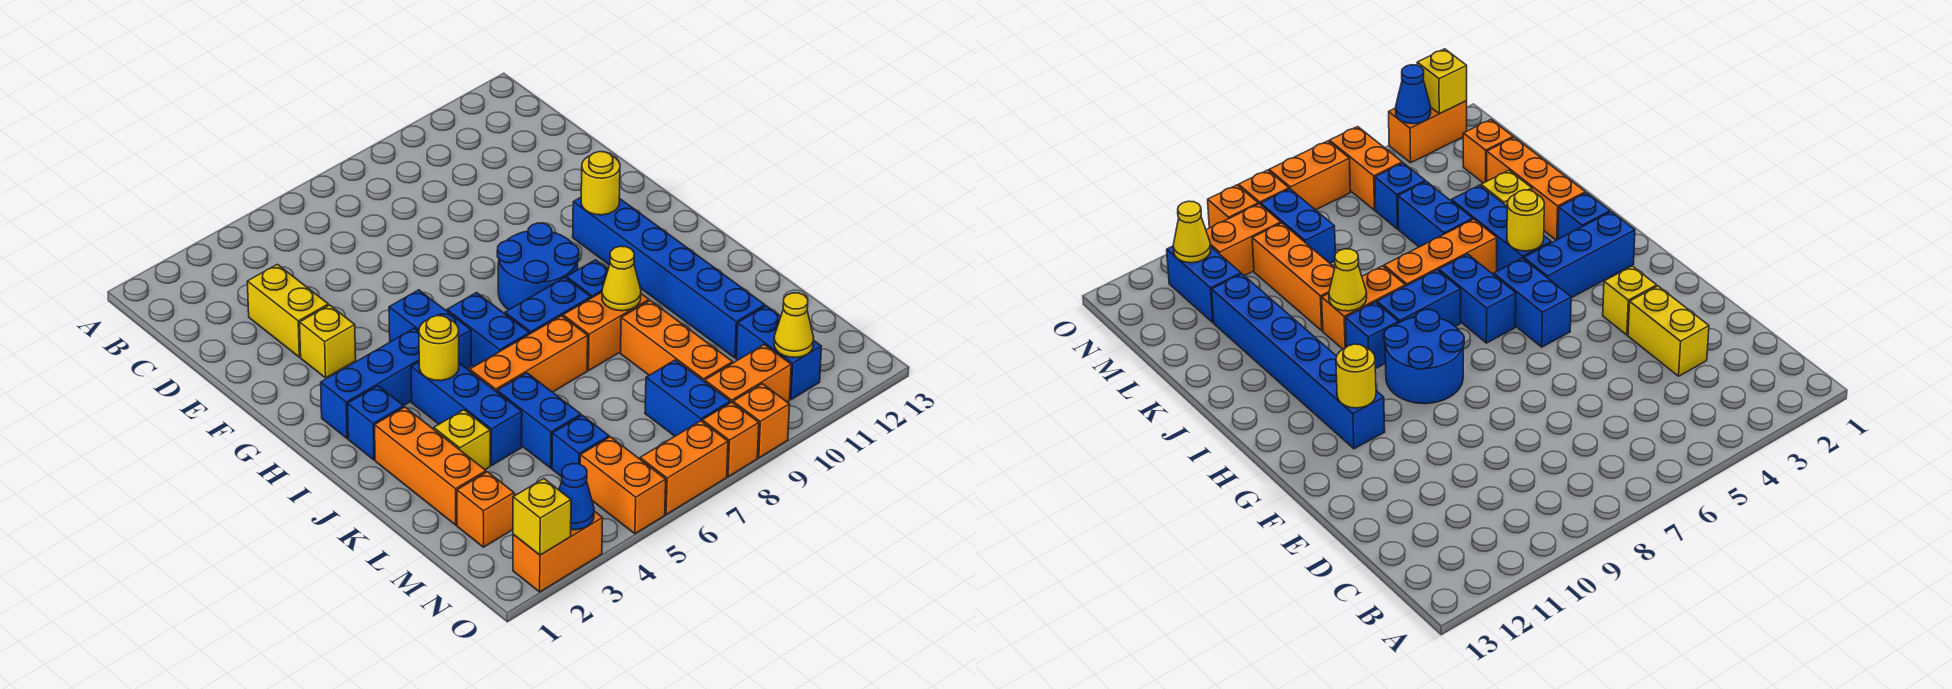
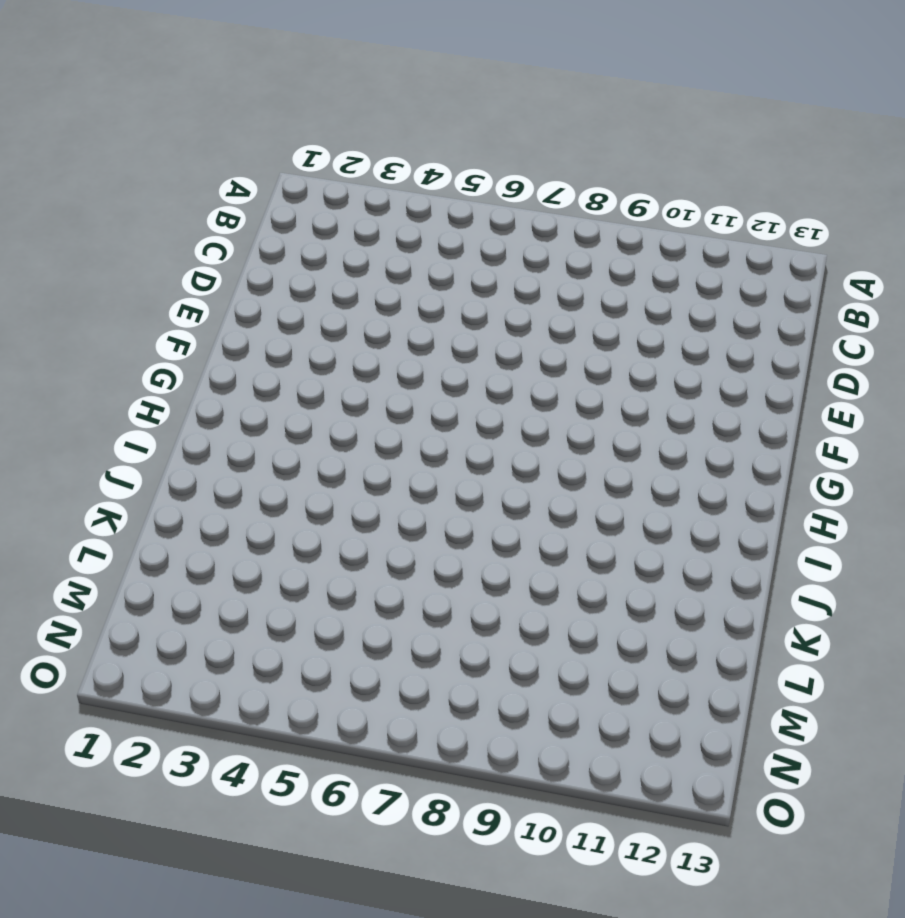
none -> yellow brick D3:E3 level 1
none -> yellow brick F3 level 1
none -> blue brick G5:H5 level 1
none -> blue round brick G8:H9 level 1

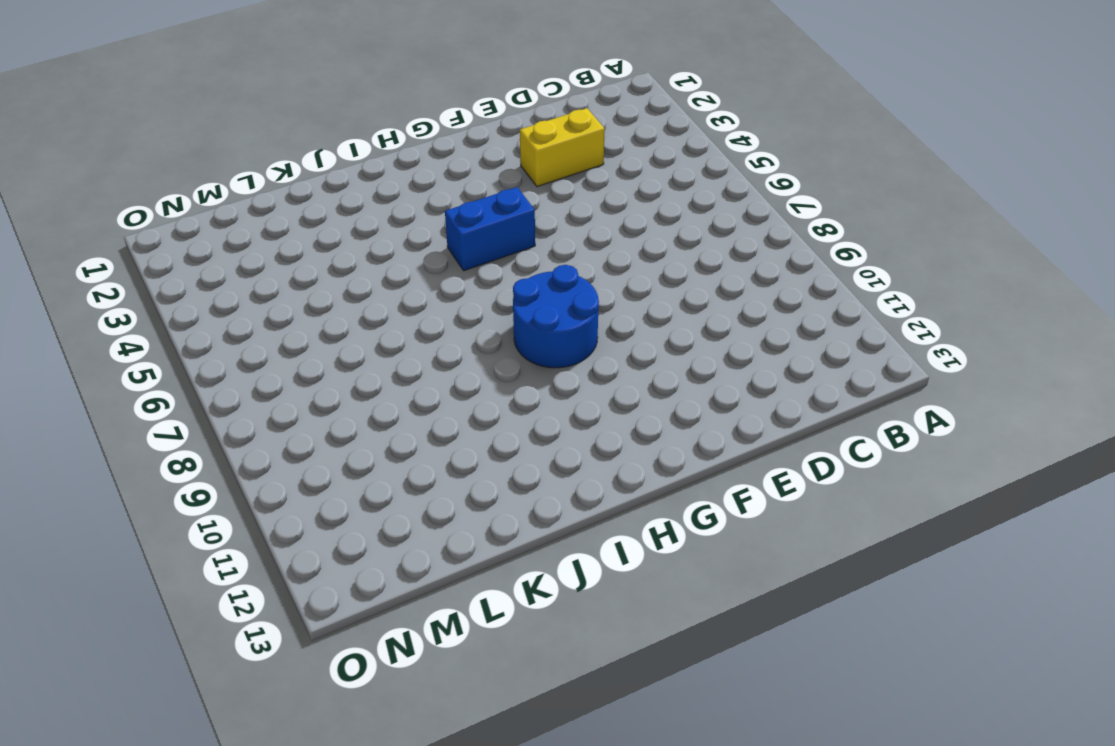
none -> yellow brick F3 level 1
none -> blue brick G11:L11 level 1
none -> blue brick H2:H4 level 1
none -> blue brick H6:I6 level 1

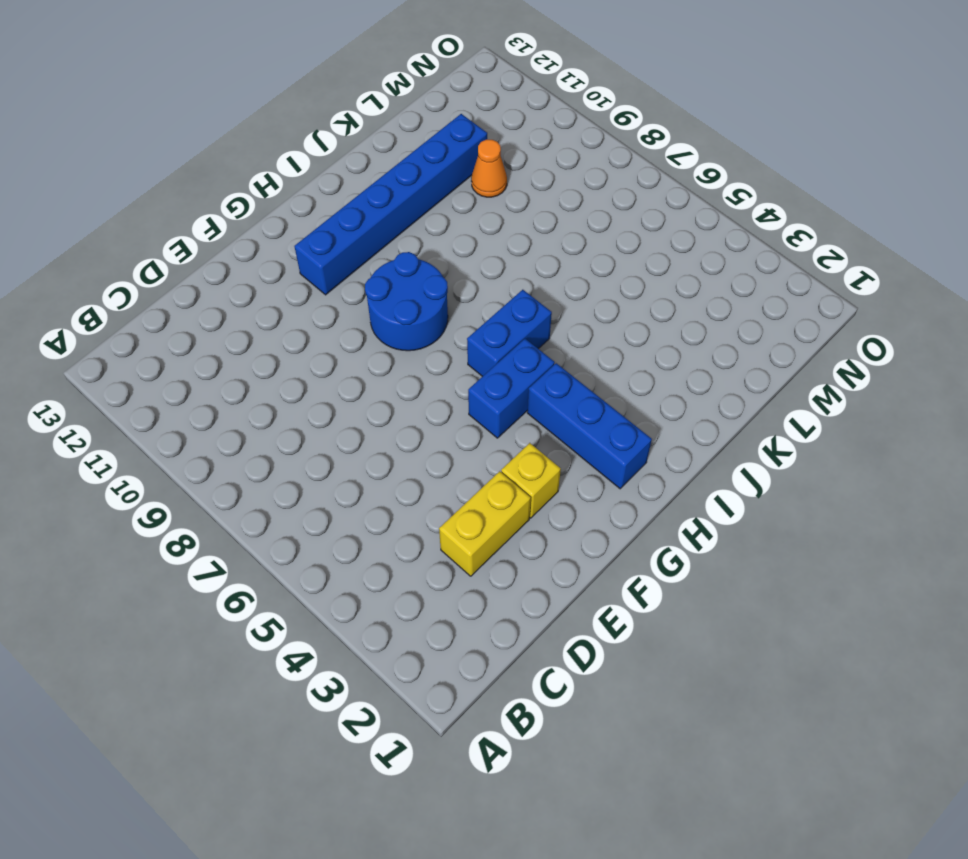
orange cone L10 level 1 -> none
none -> blue brick I2 level 1
none -> blue brick I4:K4 level 1
none -> blue brick I7:I8 level 1
none -> blue brick I9 level 1

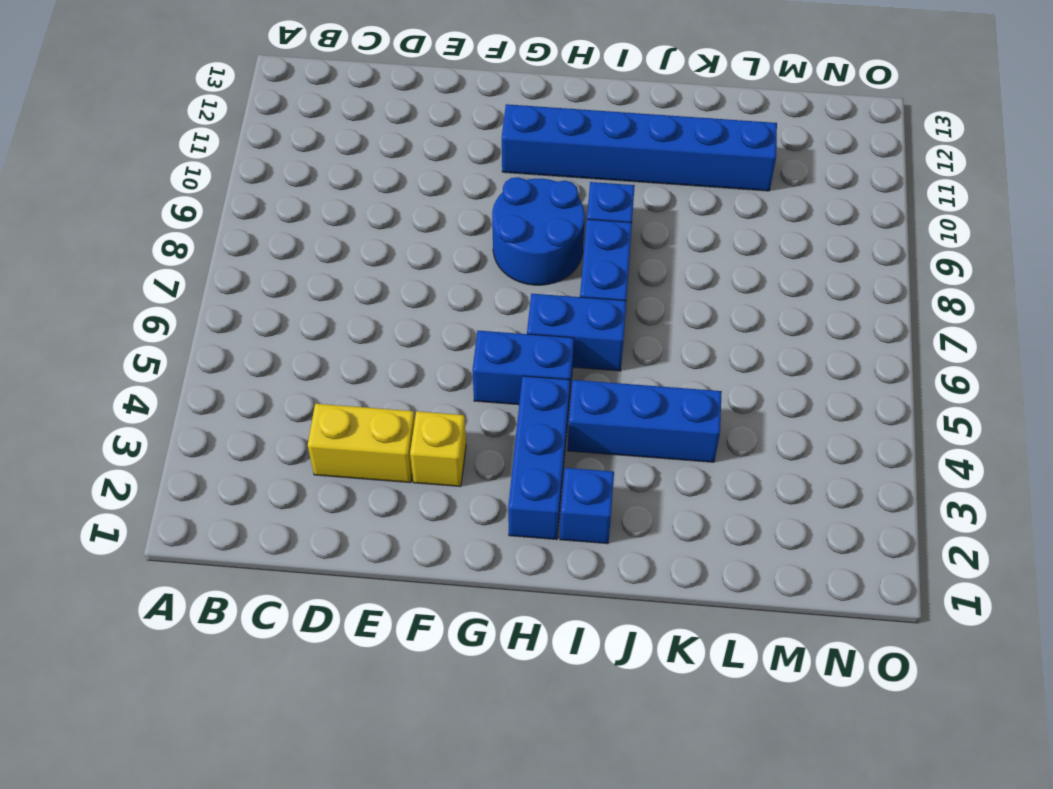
none -> orange brick J2:L2 level 1
none -> orange brick J5:J7 level 1
none -> orange brick J8:J9 level 1
none -> yellow brick K3 level 1

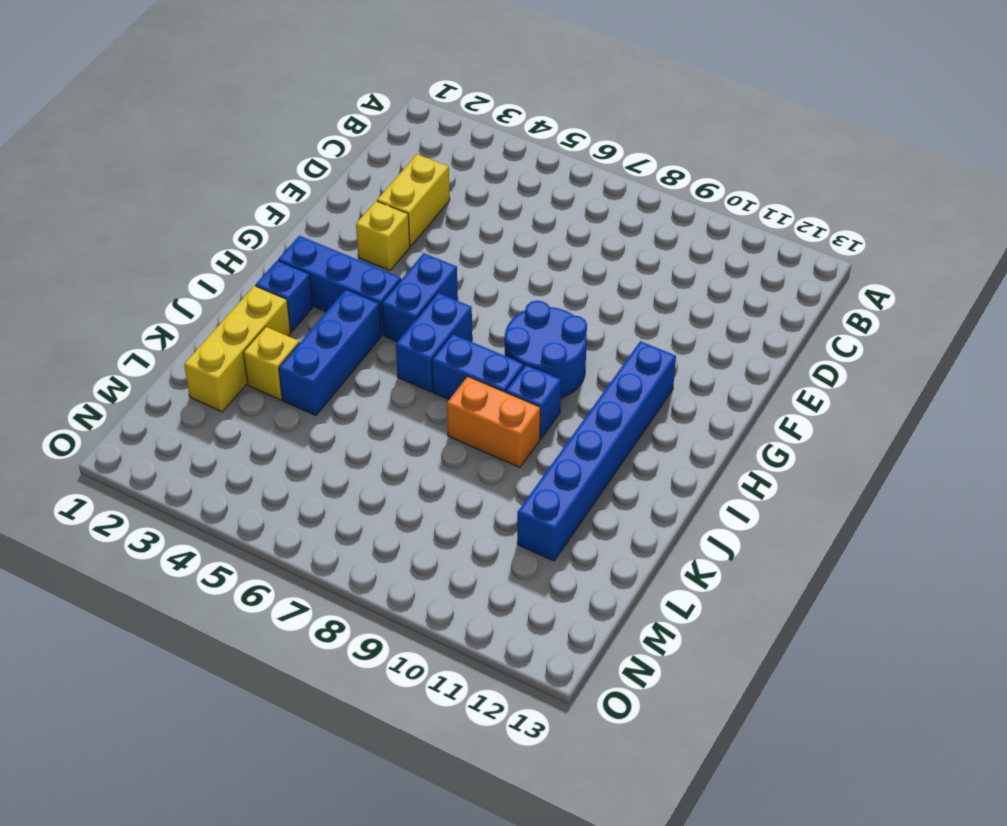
yellow brick J2:L2 level 1 -> orange brick J2:L2 level 1
none -> orange brick J5:J7 level 1
none -> blue brick K5:L5 level 1
none -> orange brick K9:M9 level 1
none -> orange brick M2 level 1

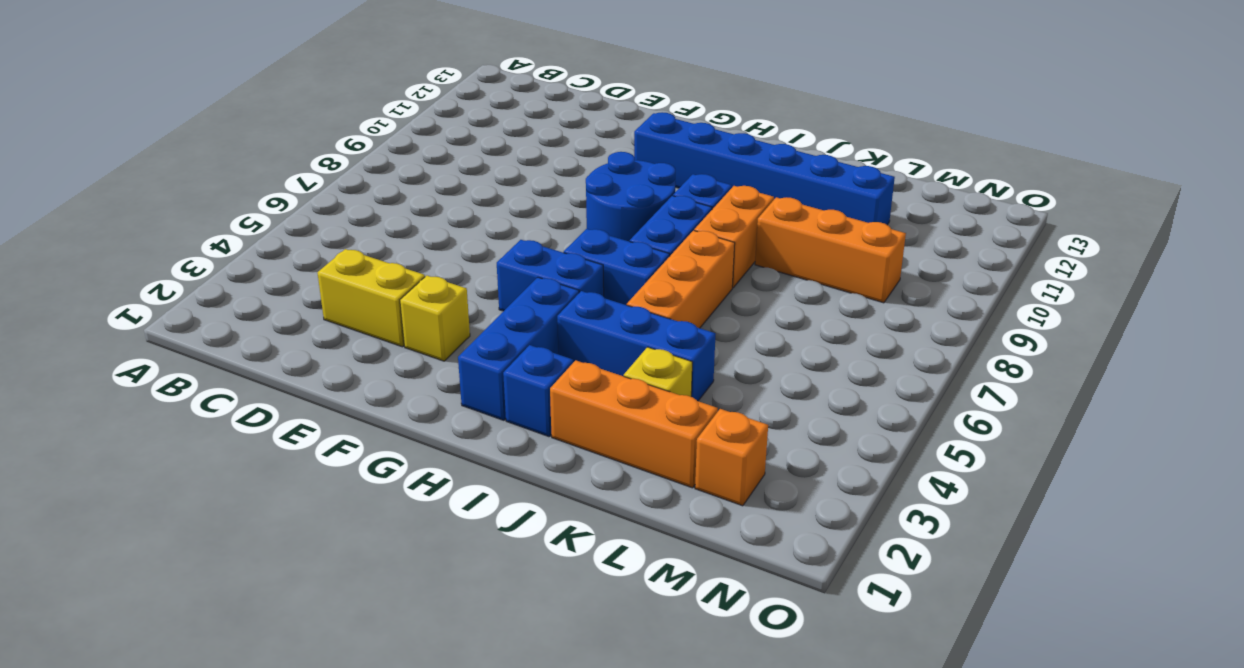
none -> blue brick K5:L5 level 1
none -> blue brick M5 level 1
none -> blue brick M8:N8 level 1
none -> blue brick M11:N11 level 1

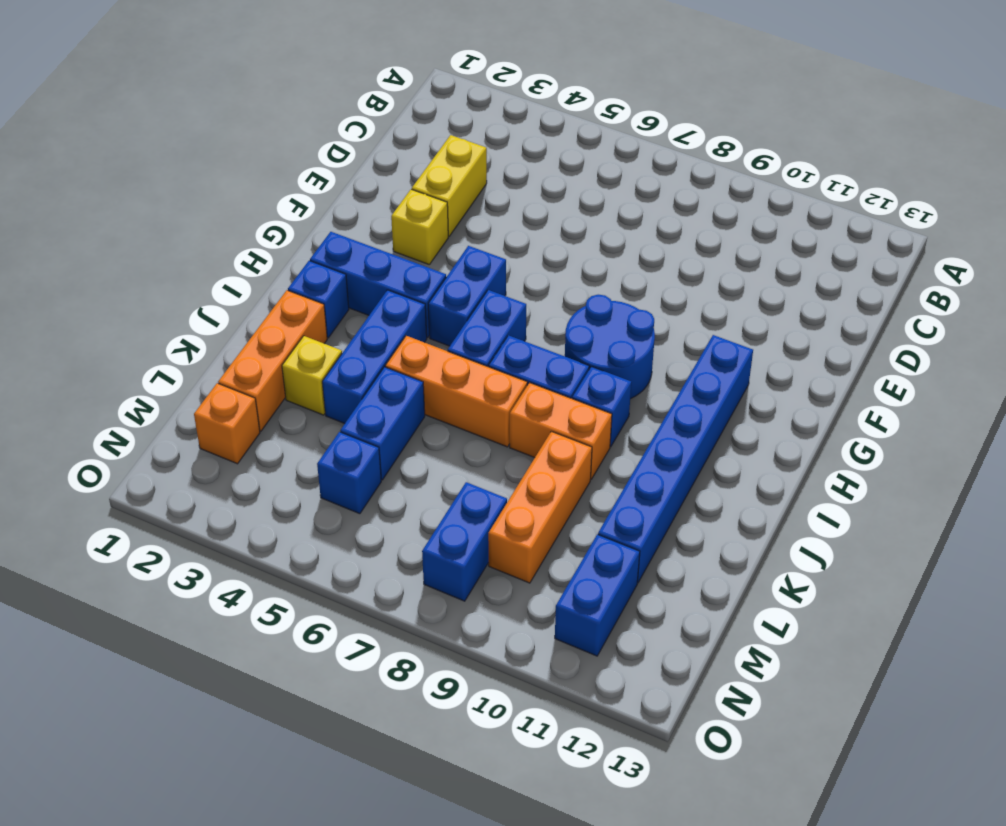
none -> orange brick N5:O5 level 1
none -> orange brick N9:N10 level 1
none -> orange brick O2:O3 level 1
none -> orange brick O6:O7 level 1

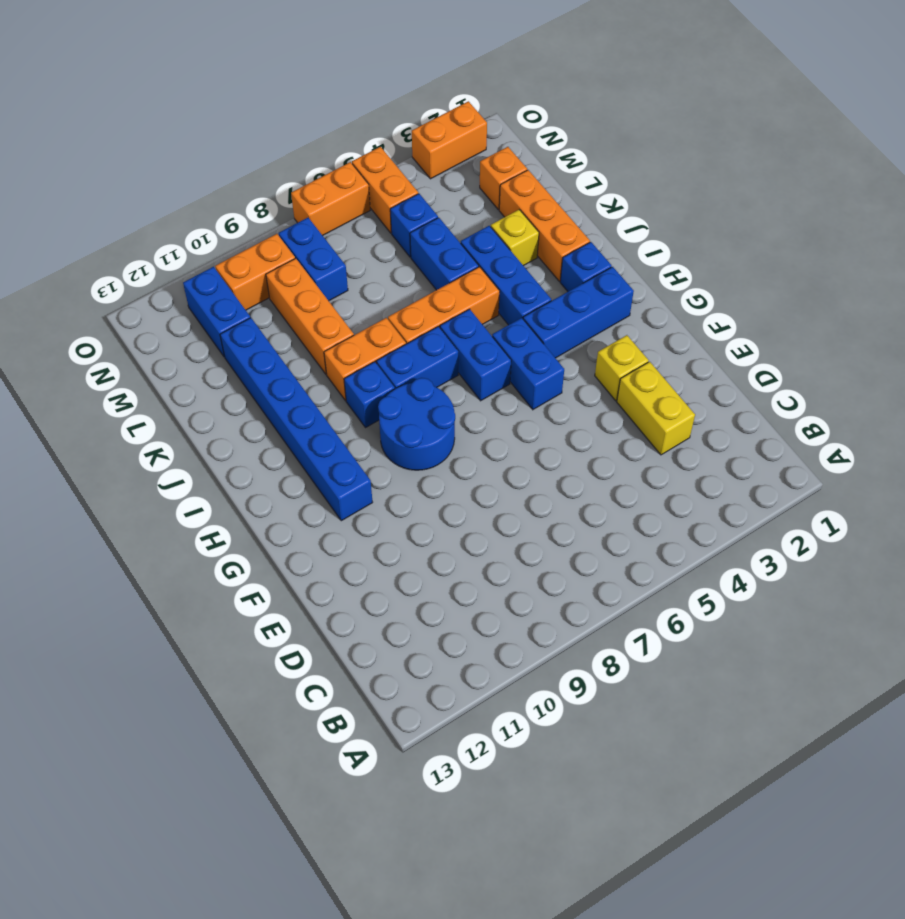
none -> orange brick O8 level 1
none -> orange brick O9 level 1
none -> yellow round brick G11 level 2
none -> yellow round brick I4 level 2

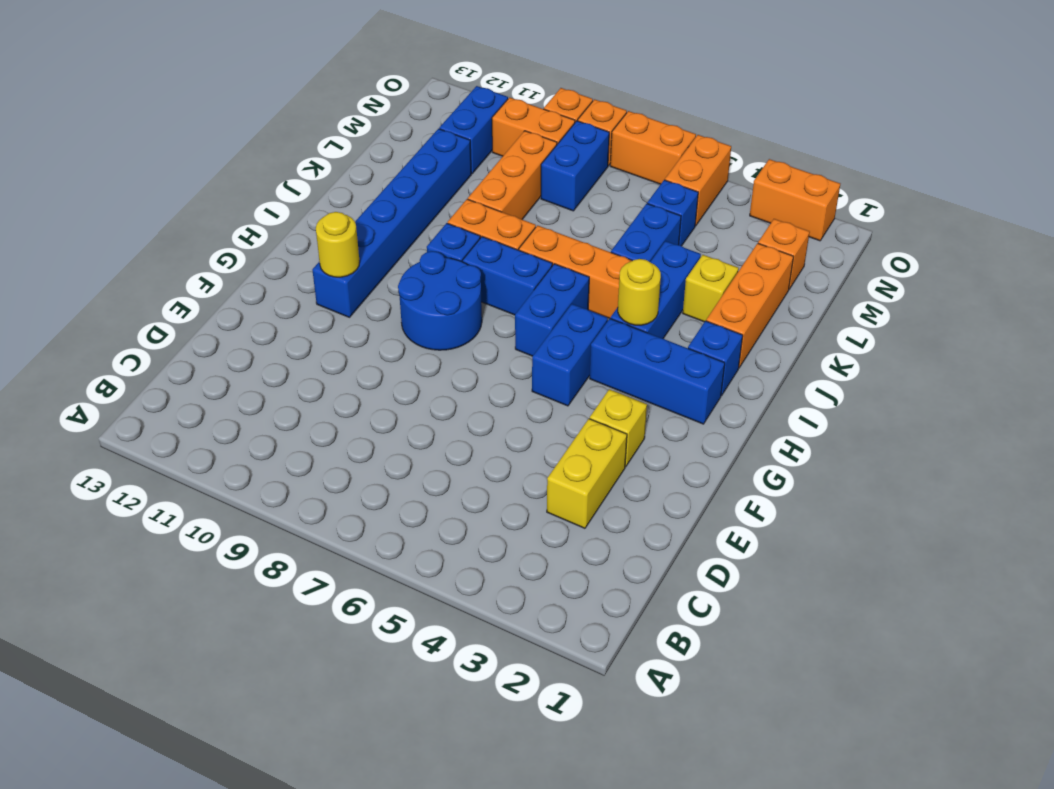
none -> yellow cone J9 level 2
none -> yellow cone N11 level 2
none -> yellow brick O2 level 2
none -> blue cone O3 level 2

